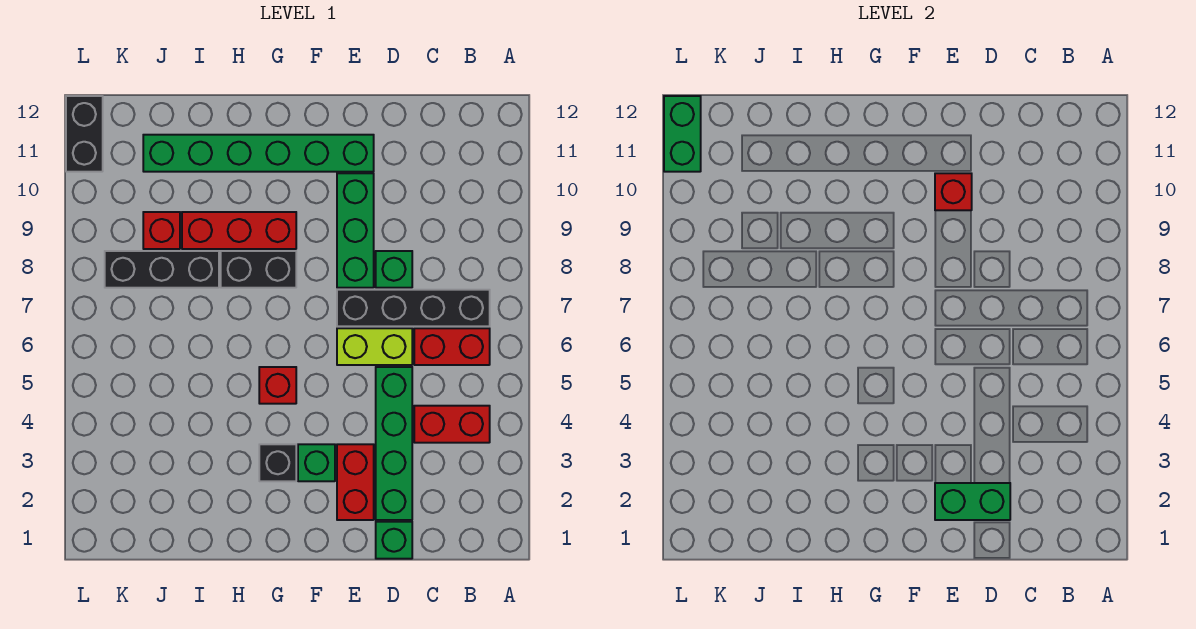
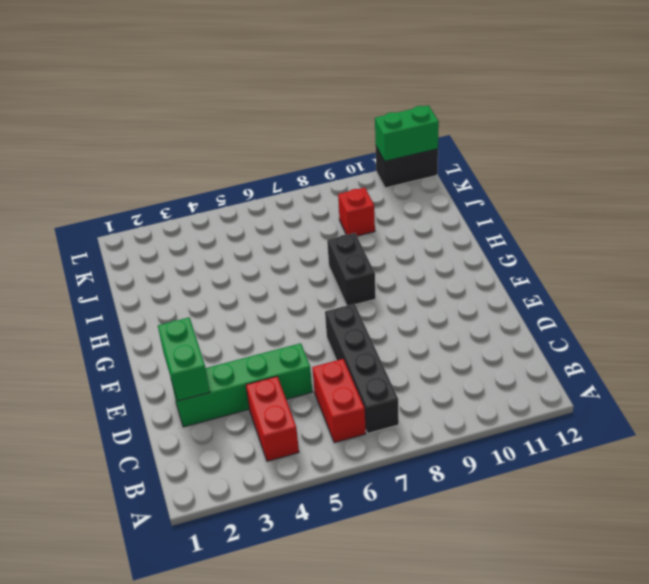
none -> green brick D1 level 1
none -> lime brick D6:E6 level 1
none -> green brick D8 level 1

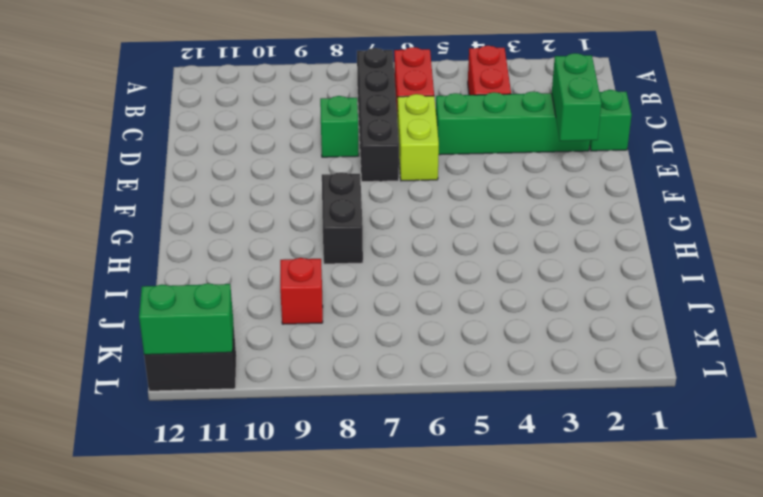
none -> red brick E2:E3 level 1
none -> green brick E8:E10 level 1
none -> green brick E11:J11 level 1

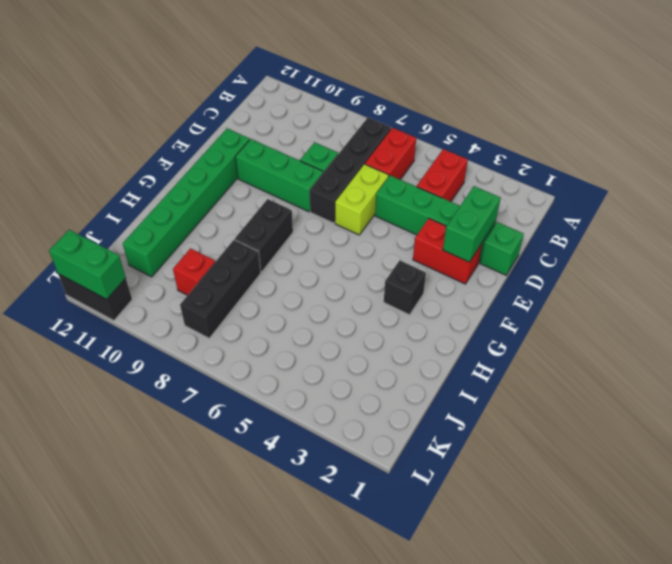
none -> green brick F3 level 1
none -> red brick G5 level 1
none -> red brick G9:I9 level 1

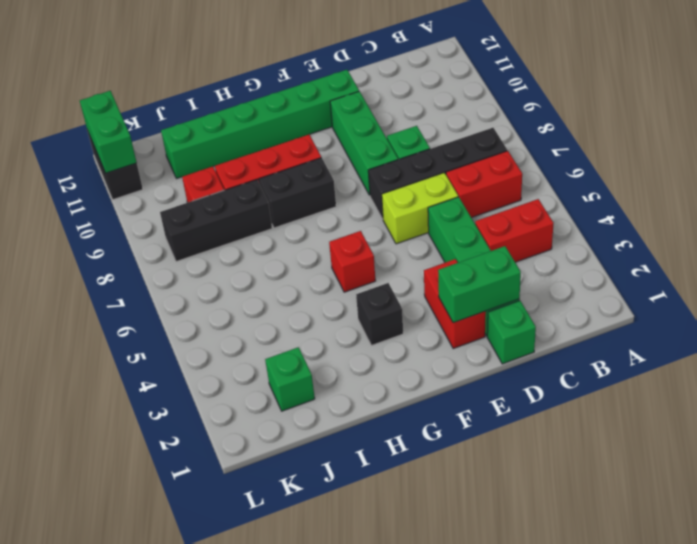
green brick J2 level 1 -> green brick F3 level 1
none -> red brick E10 level 2

